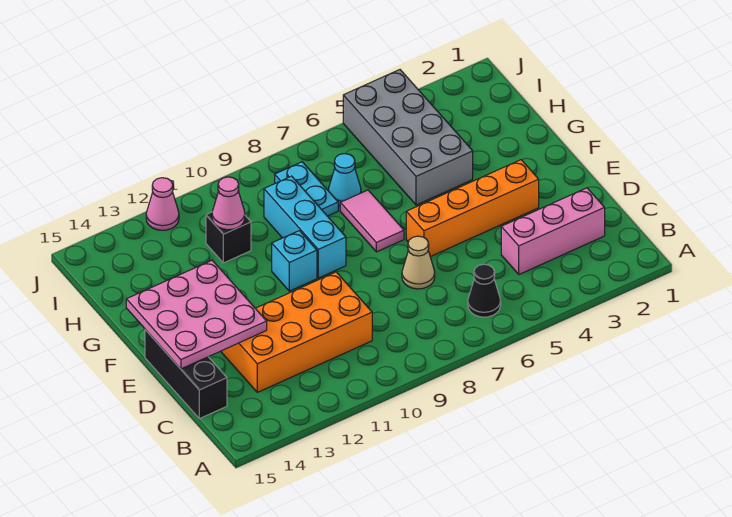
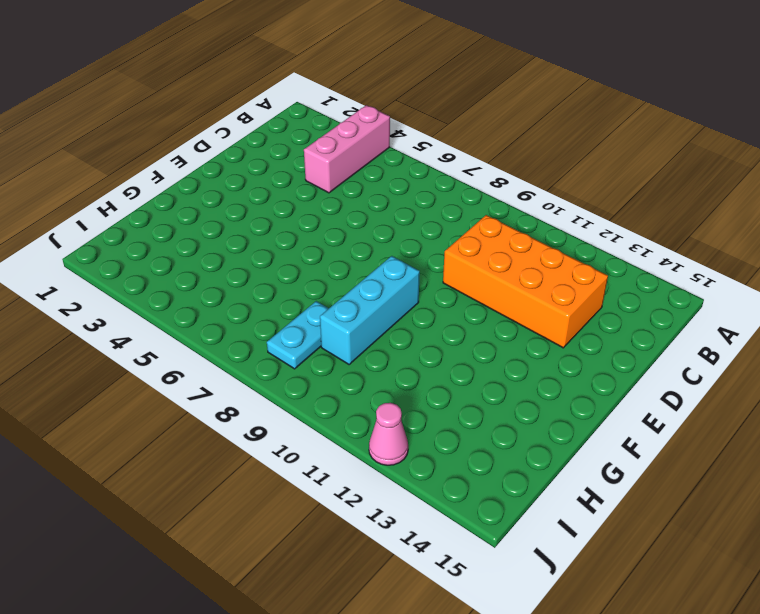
pink brick A4:C4 level 1 -> pink brick C2:C4 level 1
none -> black cone B6 level 1
none -> black brick C15:E15 level 1
none -> tan cone D7 level 1

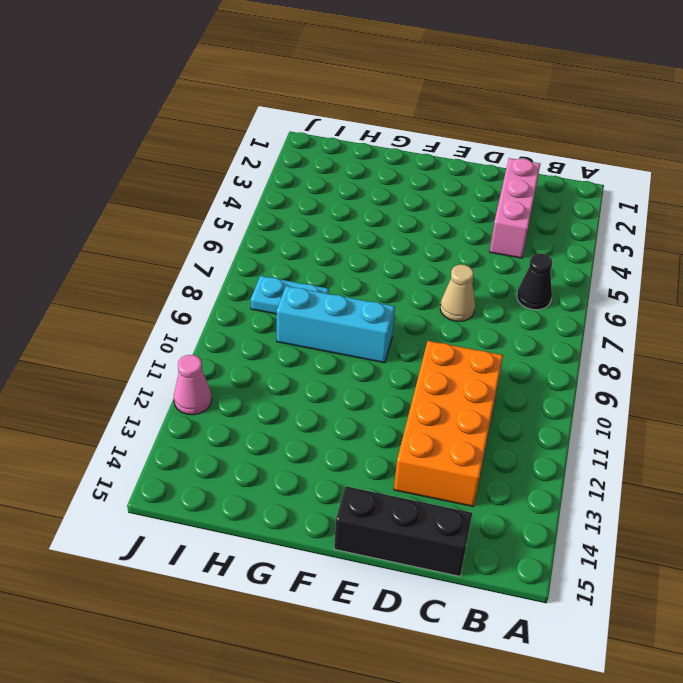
none -> orange brick E3:E6 level 1
none -> pink tile F7:G7 level 1
none -> cyan brick F10 level 1

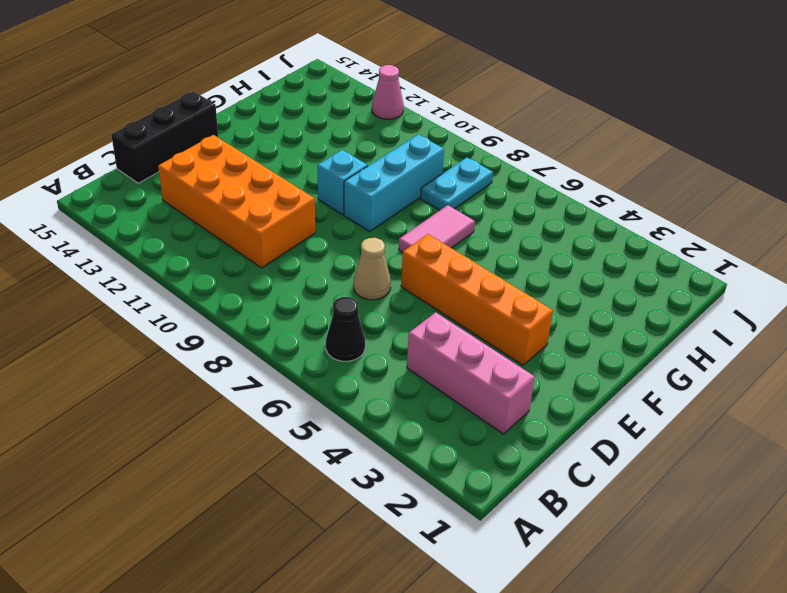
none -> grey brick G4:J5 level 1
none -> cyan cone H7 level 1
none -> black brick H11 level 1

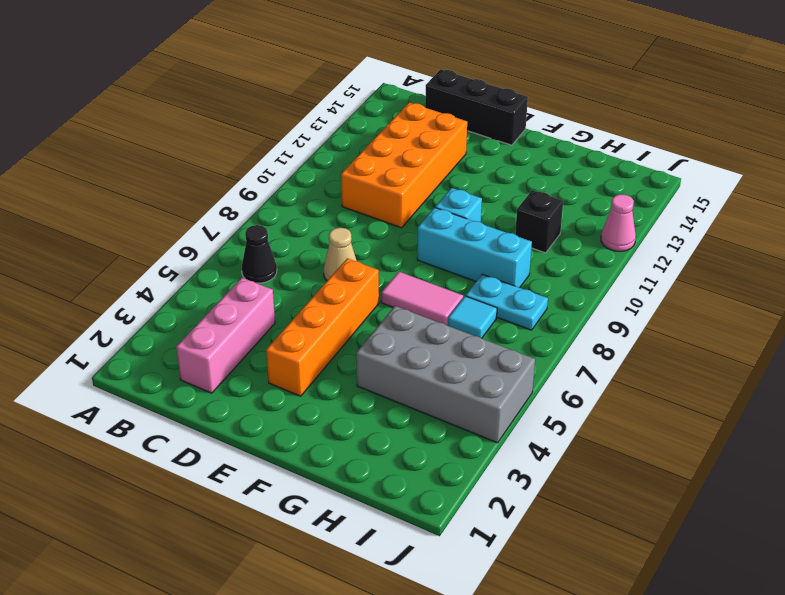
cyan tile H7 level 1 -> cyan cone H7 level 1
none -> pink plate D13:F15 level 2
none -> pink cone H11 level 2

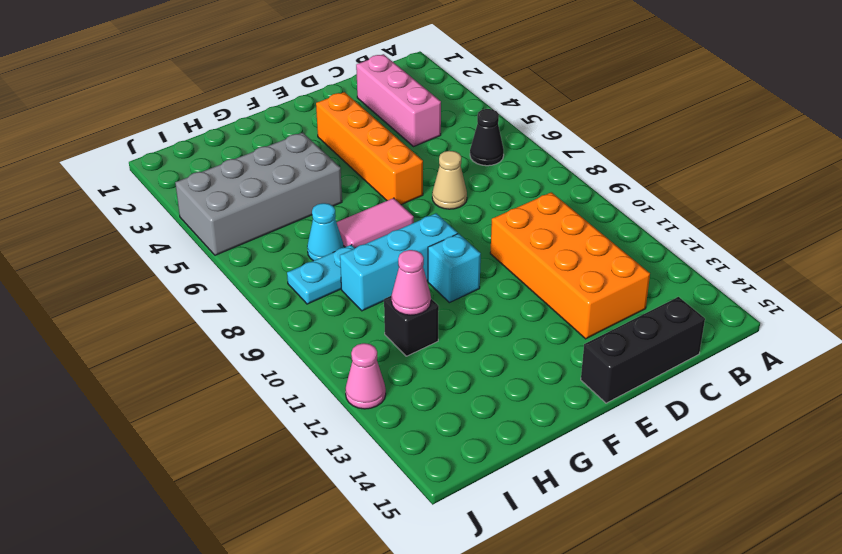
none -> pink plate D13:F15 level 2

